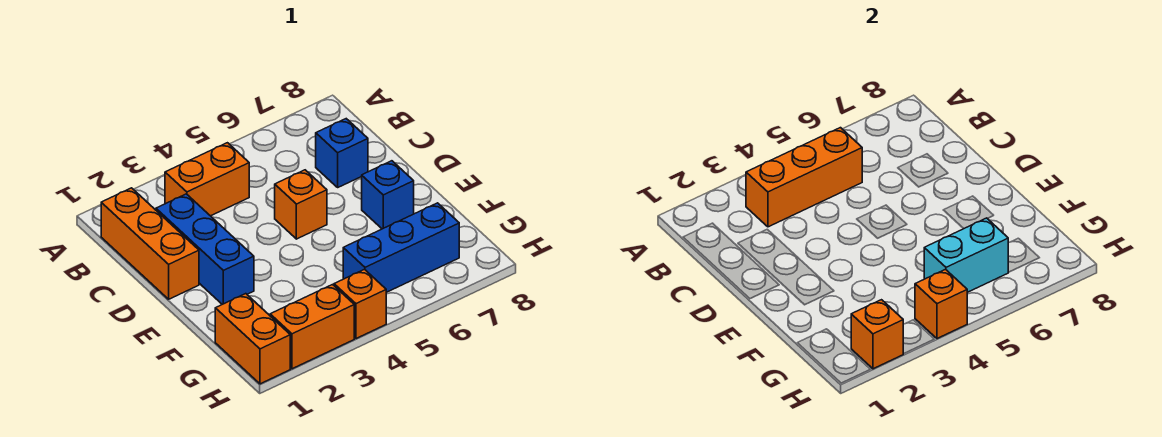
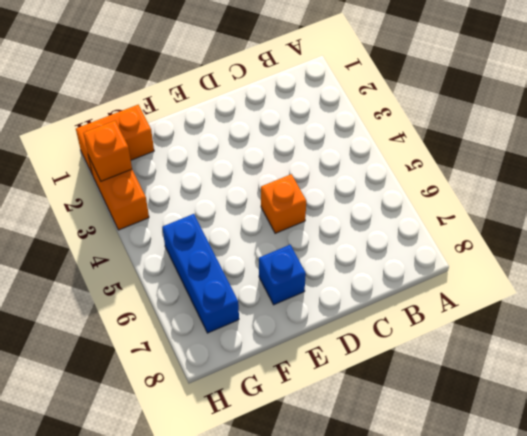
none -> orange brick B1:D1 level 1
none -> orange brick B3:B4 level 1
none -> blue brick C2:E2 level 1

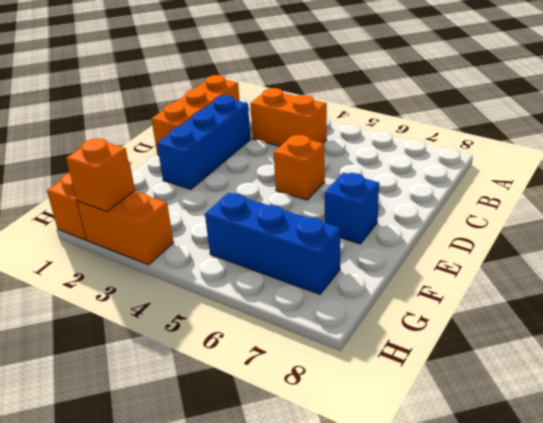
none -> blue brick C7 level 1
none -> orange brick H4 level 1
none -> orange brick B3:B5 level 2

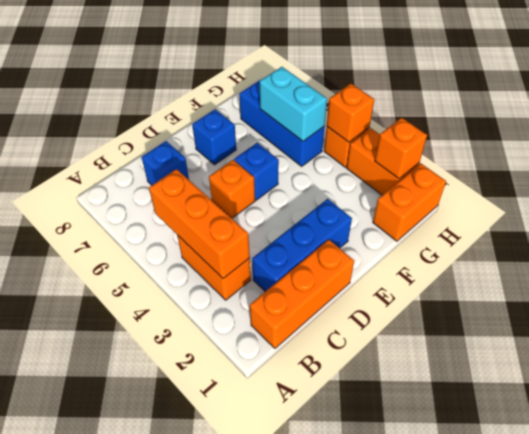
blue brick E5 level 1 -> none

